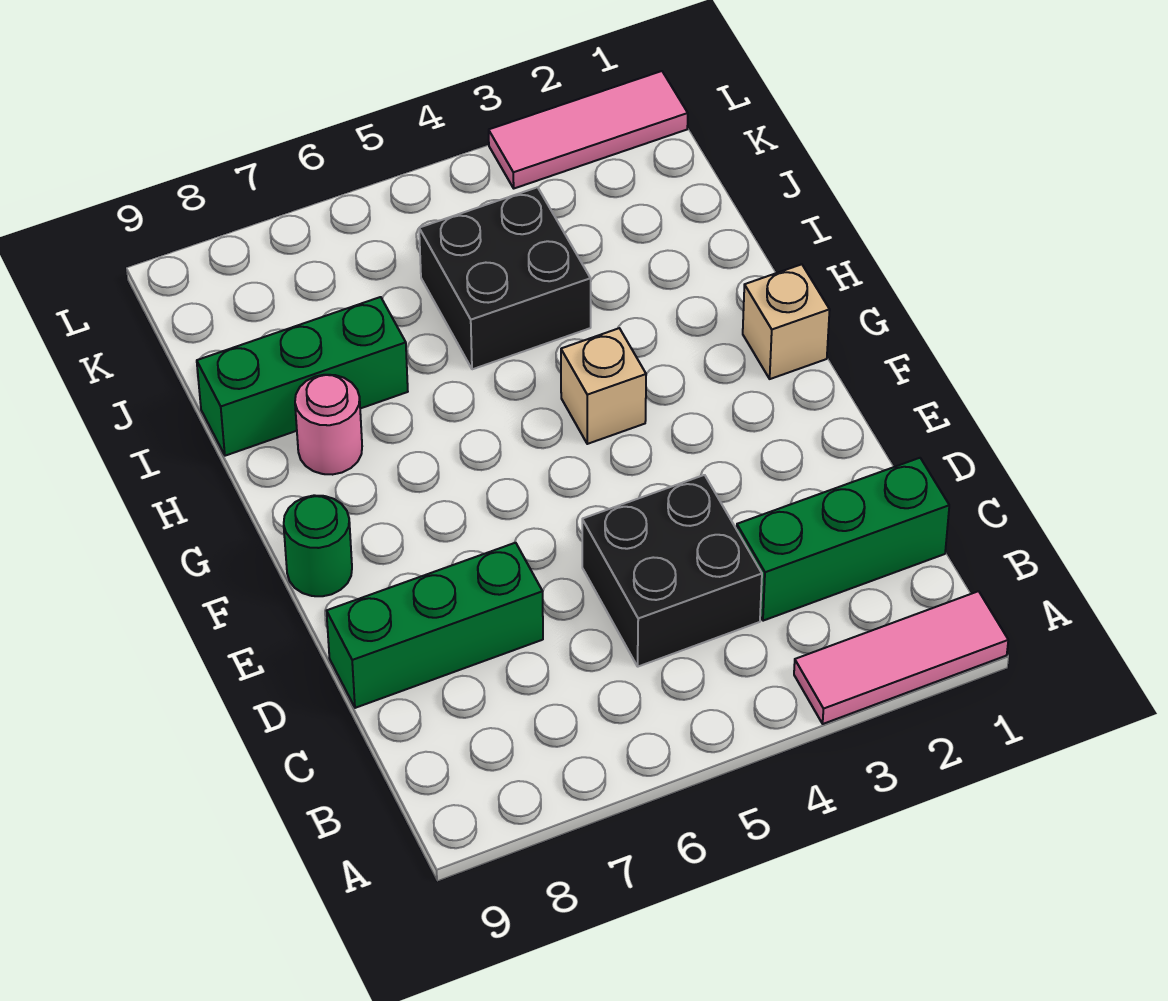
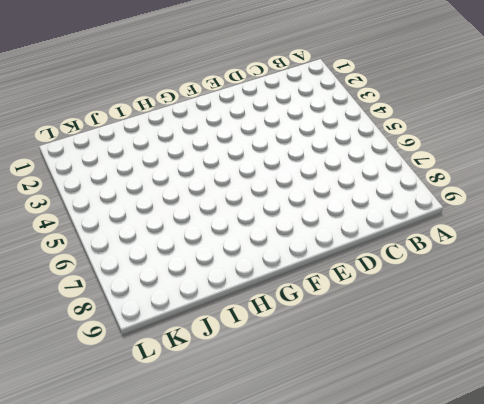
none -> pink tile A1:A3 level 1
none -> green brick C1:C3 level 1

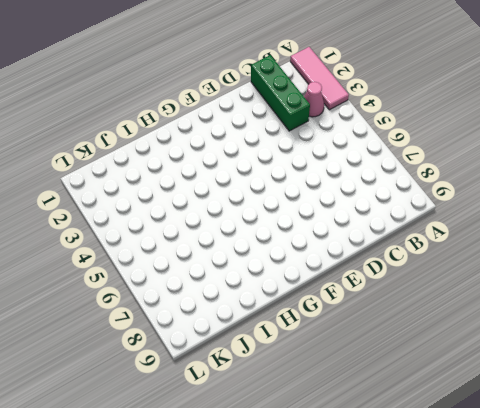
pink cone B3 level 1 -> none
none -> black brick C4:D5 level 1
none -> green brick D7:D9 level 1

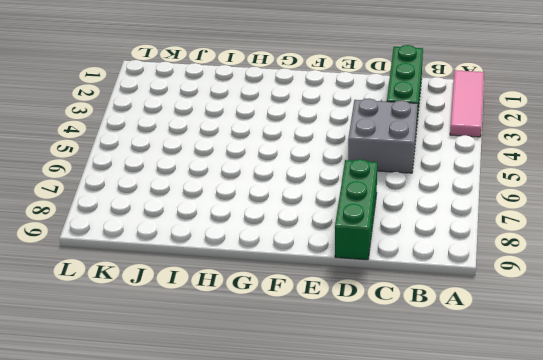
grey brick C4:D5 level 1 -> black brick C4:D5 level 1
none -> green round brick F9 level 1
none -> tan brick G1 level 1

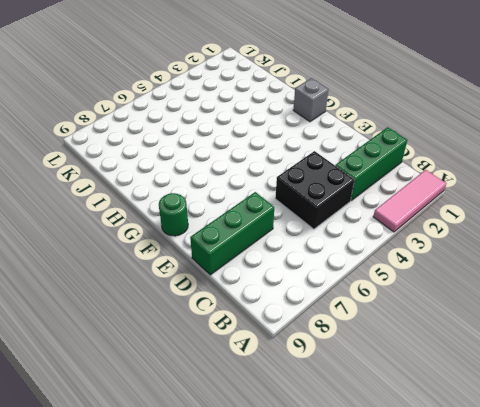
grey brick G1 level 1 -> tan brick G1 level 1
none -> tan brick G4 level 1
none -> pink round brick H8 level 1

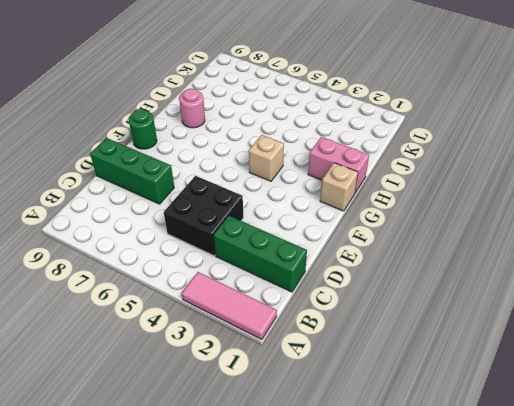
pink brick H1:H2 level 1 -> none
none -> black brick I4:J5 level 1
none -> green brick I7:I9 level 1

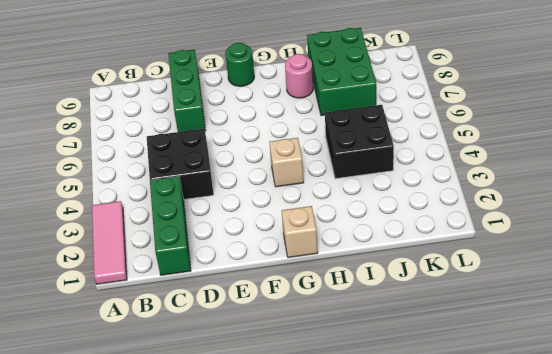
green brick I7:J9 level 1 -> green brick I7:I9 level 1
none -> pink tile L1:L3 level 1

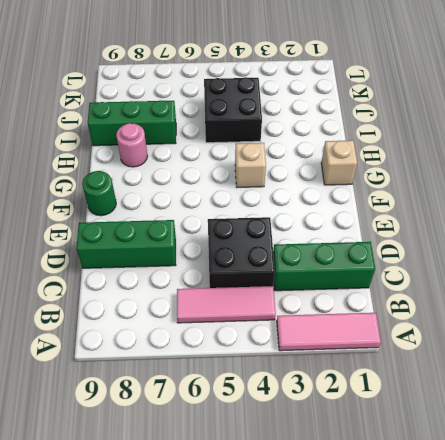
pink tile B4:B6 level 1 -> pink tile L1:L3 level 1

